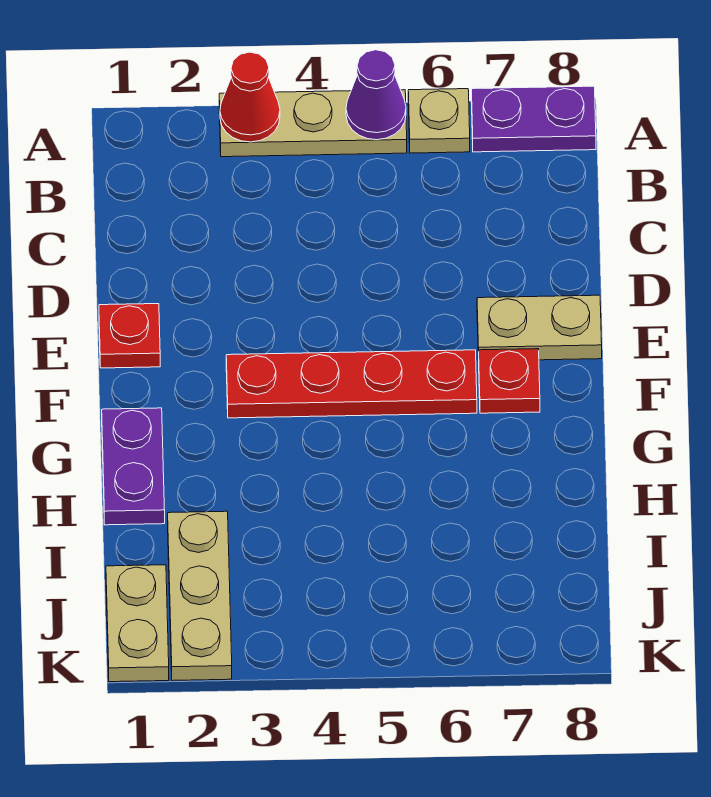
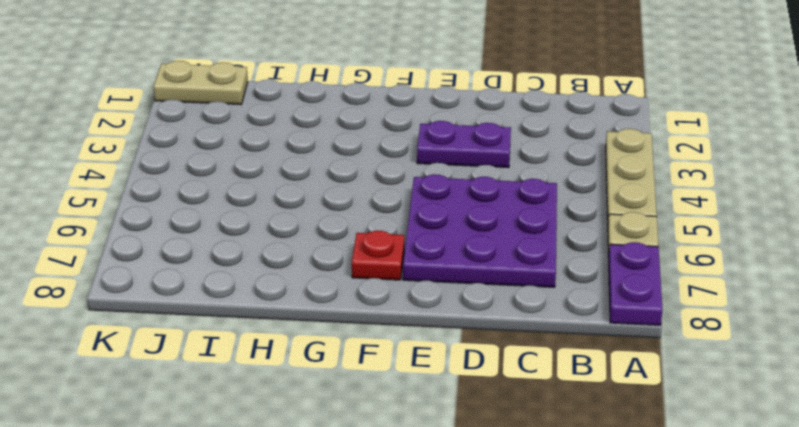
purple plate C5:E7 level 1 -> tan plate E7:E8 level 1
purple plate D3:E3 level 1 -> purple plate G1:H1 level 1
none -> red plate E1 level 1
none -> red plate F3:F6 level 1
none -> tan plate I2:K2 level 1

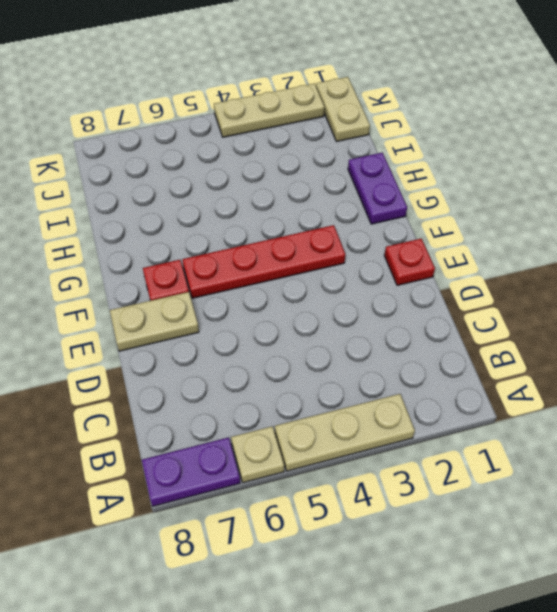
tan plate K2:K4 level 1 -> tan plate I2:K2 level 1
none -> red cone A3 level 2
none -> purple cone A5 level 2

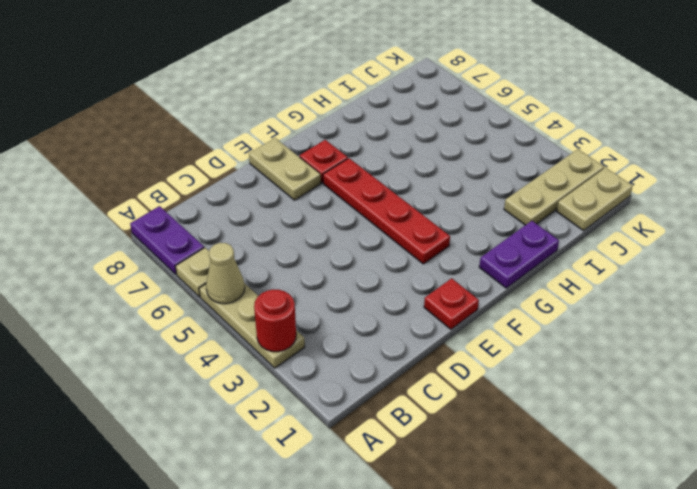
red round brick A3 level 2 -> red cone A3 level 2
tan cone A5 level 2 -> purple cone A5 level 2

